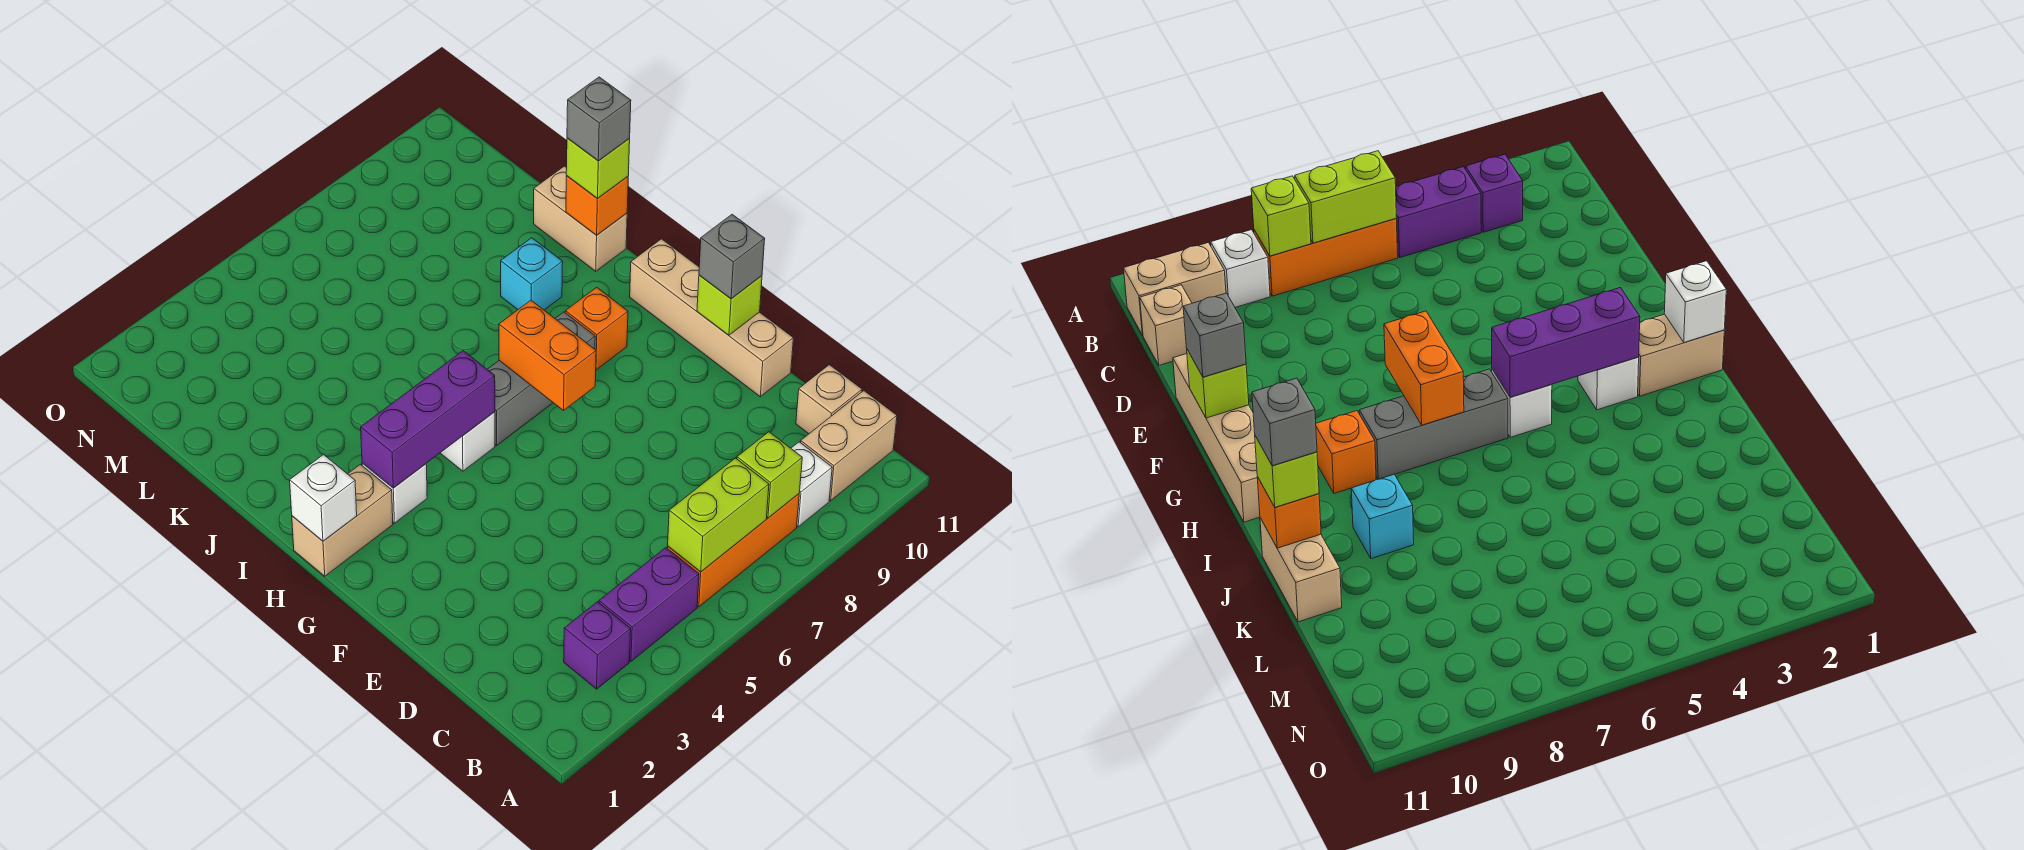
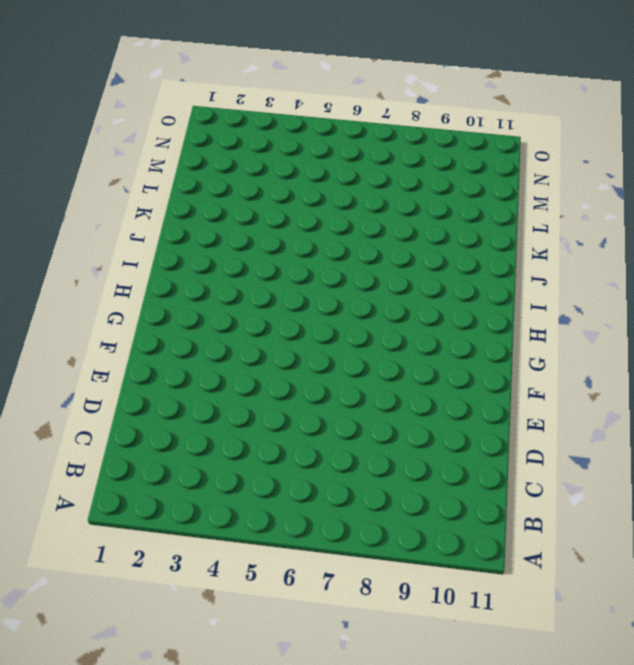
none -> purple brick B3 level 1
none -> purple brick B4:B5 level 1
none -> orange brick B6:B8 level 1

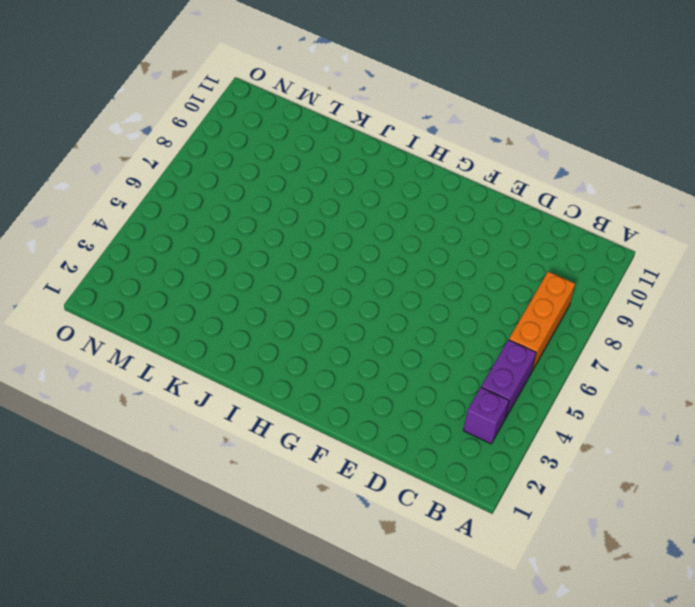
none -> white brick B9 level 1
none -> tan brick B10:B11 level 1
none -> tan brick C11 level 1

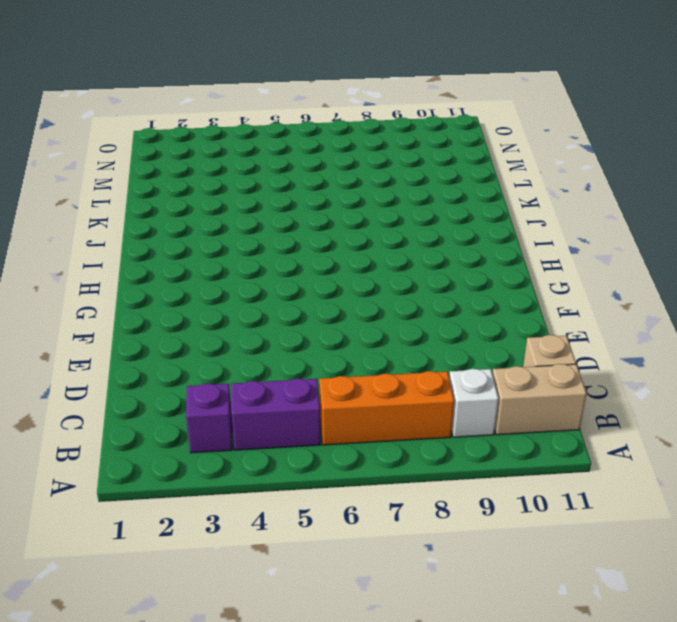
none -> tan brick E11:H11 level 1
none -> tan brick H1:H2 level 1
none -> white brick H3 level 1

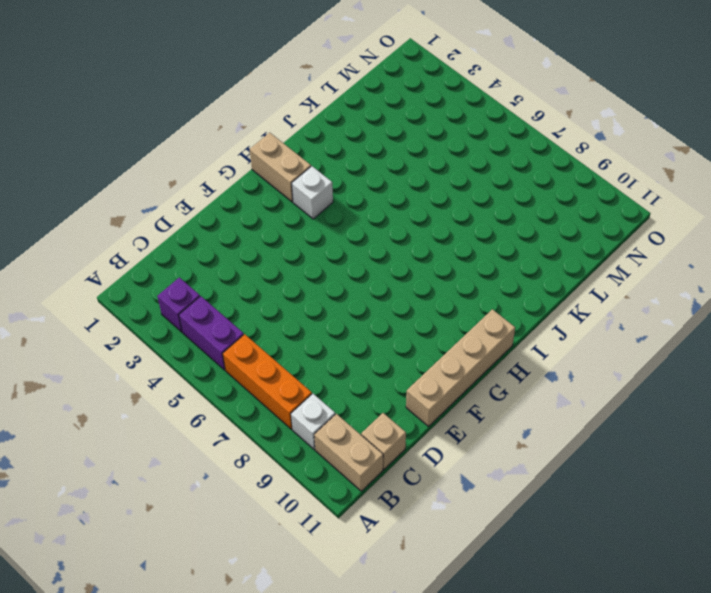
none -> white brick H5 level 1
none -> grey brick H6:H8 level 1
none -> orange brick H9 level 1

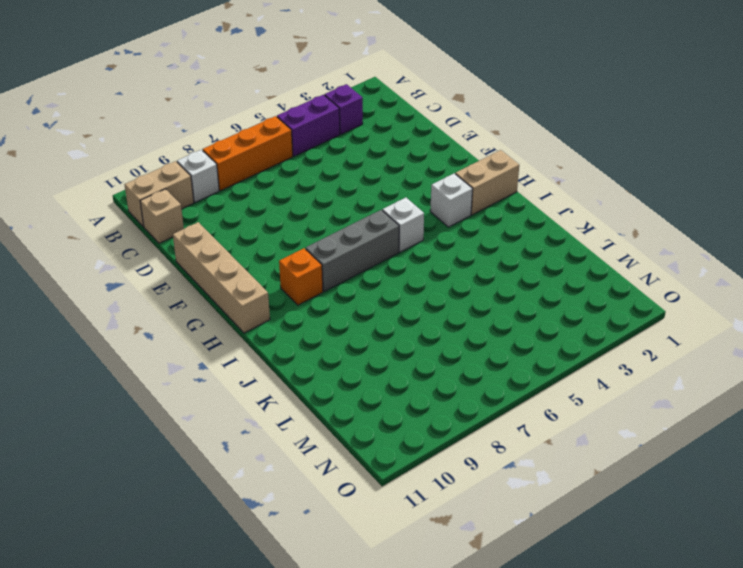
none -> cyan brick J9 level 1
none -> tan brick J11:K11 level 1
none -> lime brick B6:B7 level 2

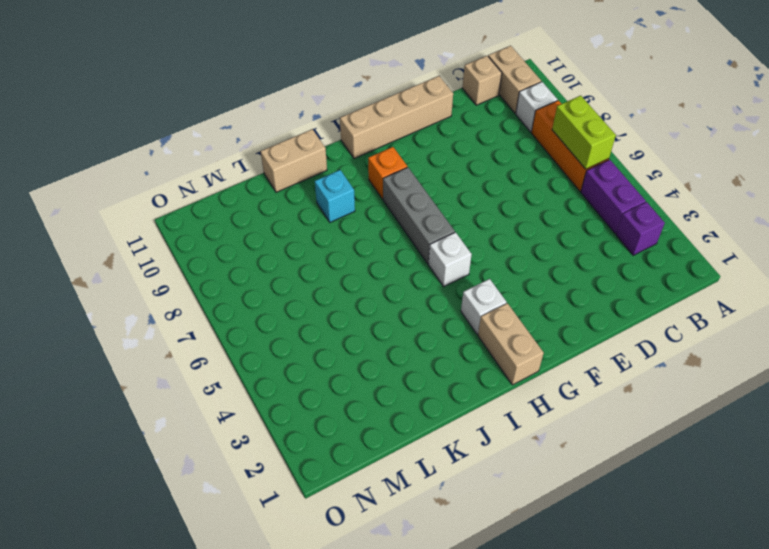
none -> lime brick B8 level 2
none -> lime brick F11 level 2
none -> orange brick G7:H7 level 2

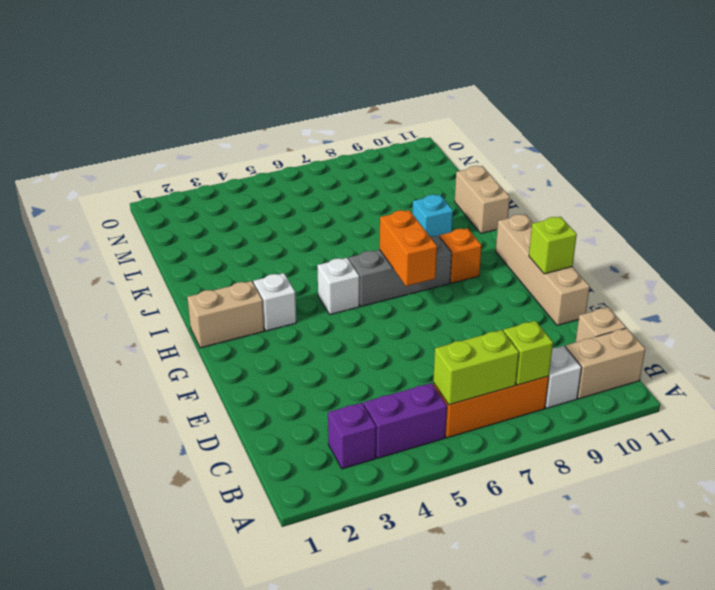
none -> white brick H1 level 2
none -> purple brick H3:H5 level 2
none -> orange brick J11 level 2

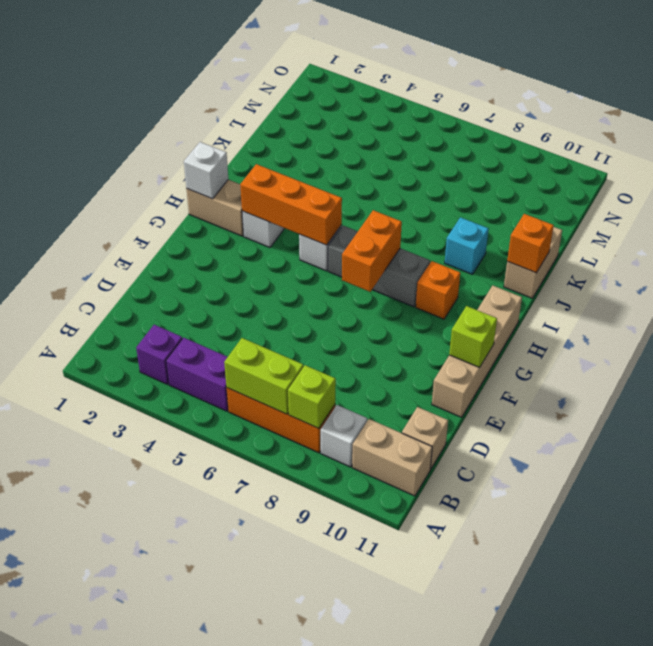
orange brick H3:H5 level 2 -> purple brick H3:H5 level 2
none -> grey brick F11 level 3
none -> lime brick J11 level 3
none -> grey brick J11 level 4

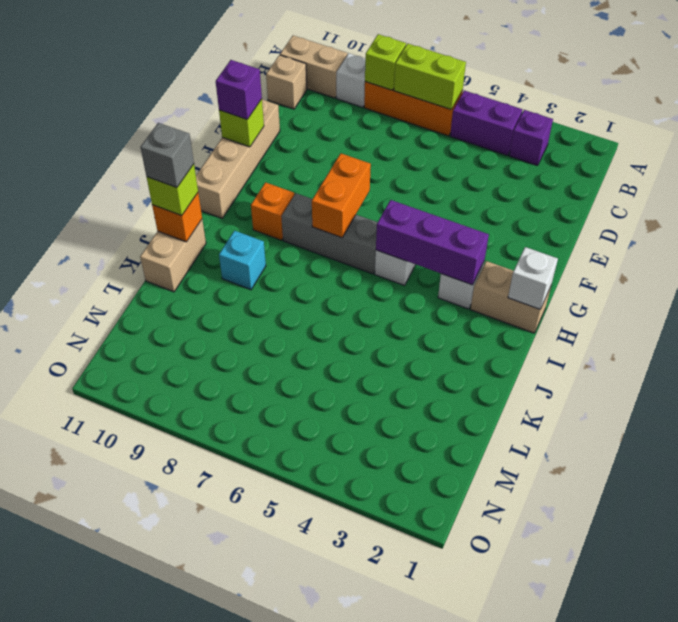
purple brick F11 level 3 -> grey brick F11 level 3

